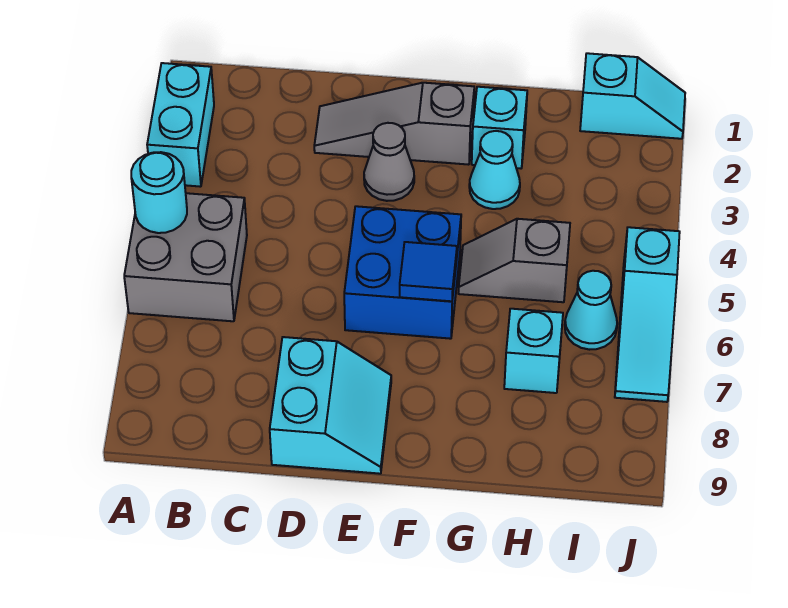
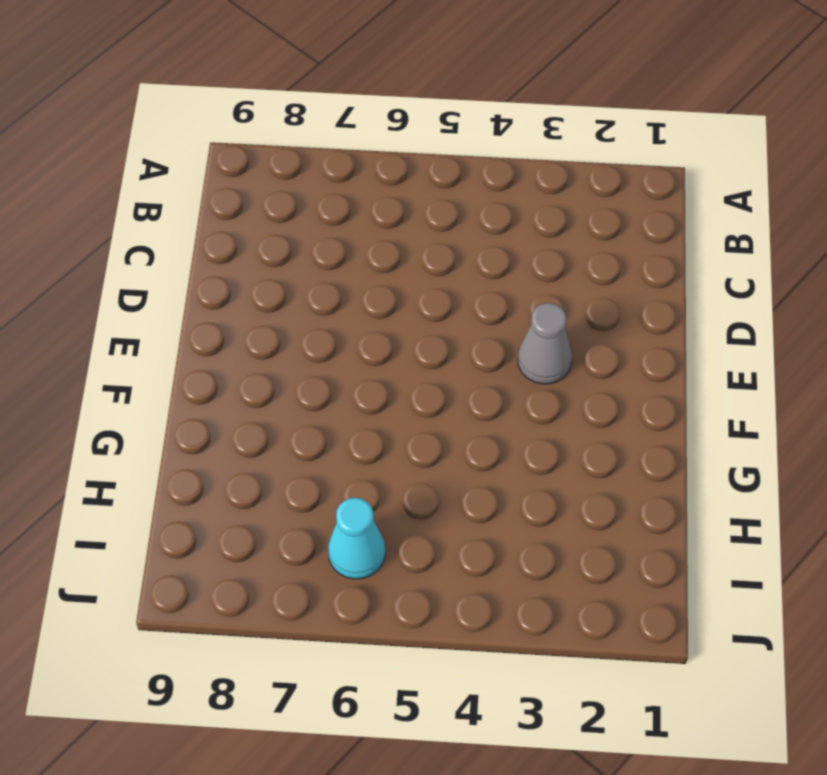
none -> cyan brick A2:A3 level 1
none -> grey brick A5:B6 level 1
none -> grey slope D2:F2 level 1 top F

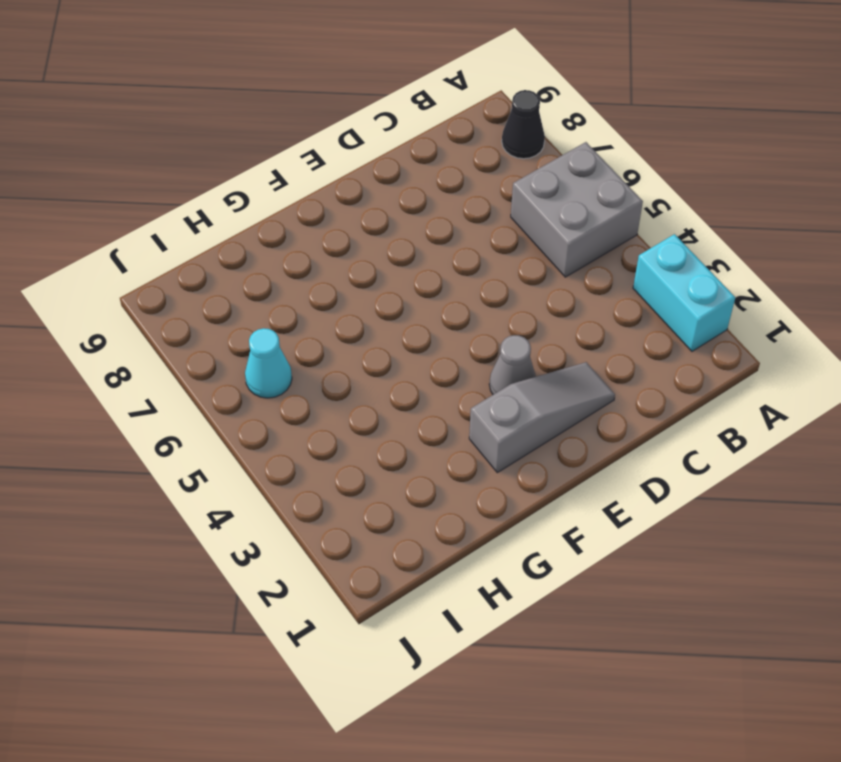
black cone A8 level 1 -> none
none -> cyan slope D8:E9 level 1 top D
none -> blue brick E5:F6 level 1
none -> cyan brick G2 level 1

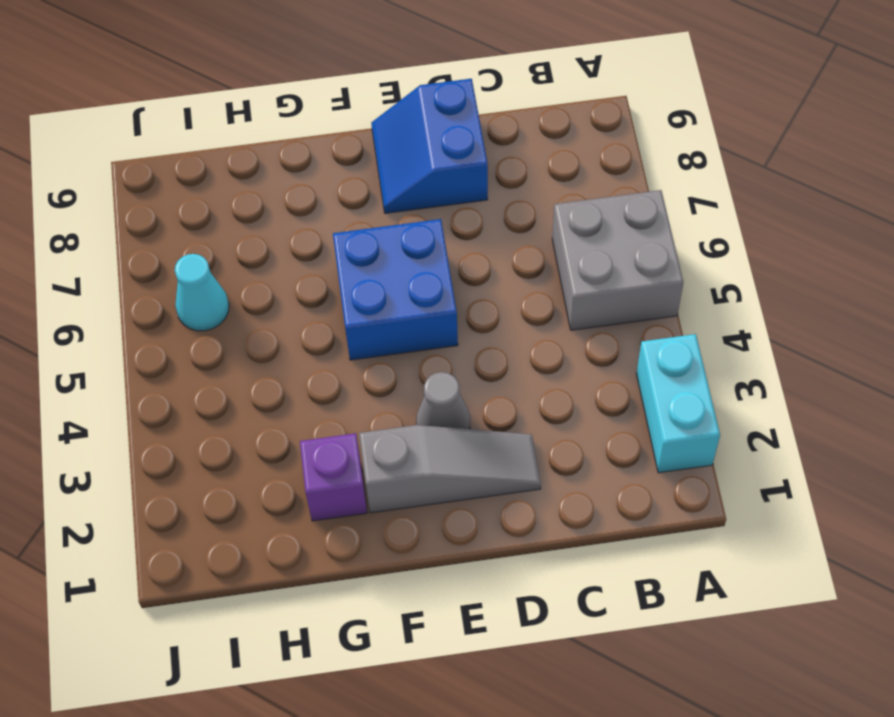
blue slope D8:E9 level 1 top D -> cyan slope D8:E9 level 1 top D
purple brick G2 level 1 -> cyan brick G2 level 1
none -> cyan cone G3 level 1
none -> grey slope G5:H5 level 1 top H
none -> cyan brick H7 level 1

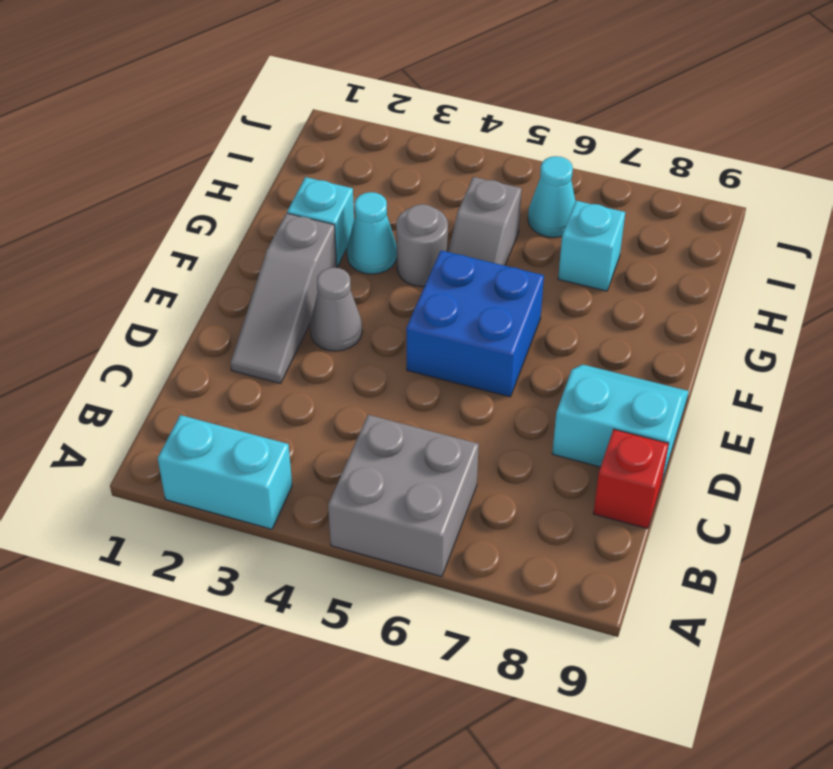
red brick C9 level 1 -> none
grey round brick G4 level 1 -> none
none -> cyan slope I1:J1 level 1 top I
none -> cyan slope J5:J7 level 1 top 5
none -> cyan round brick A5 level 2

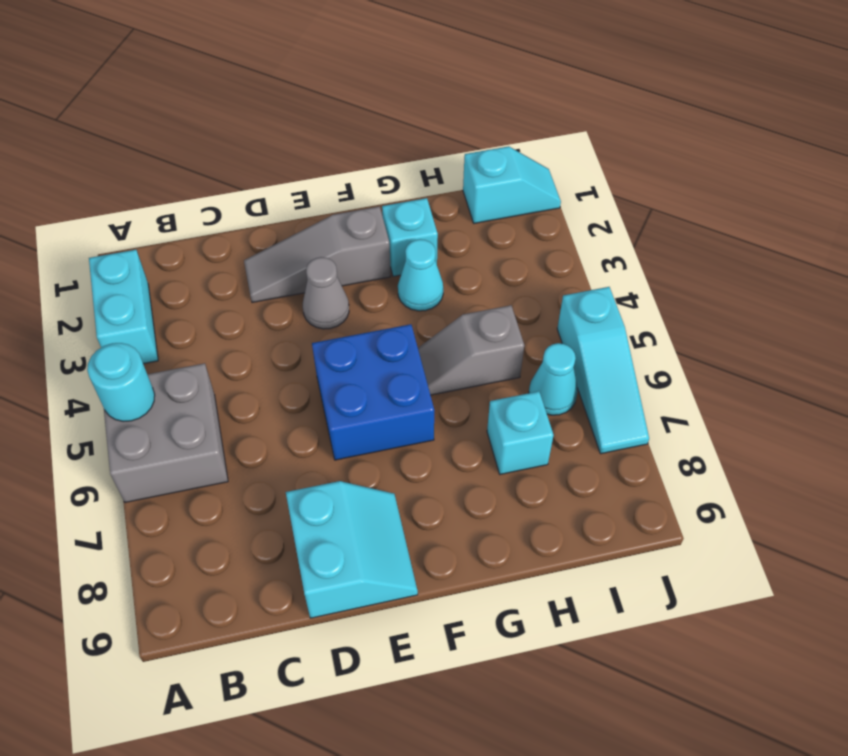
none -> blue tile F6 level 2

